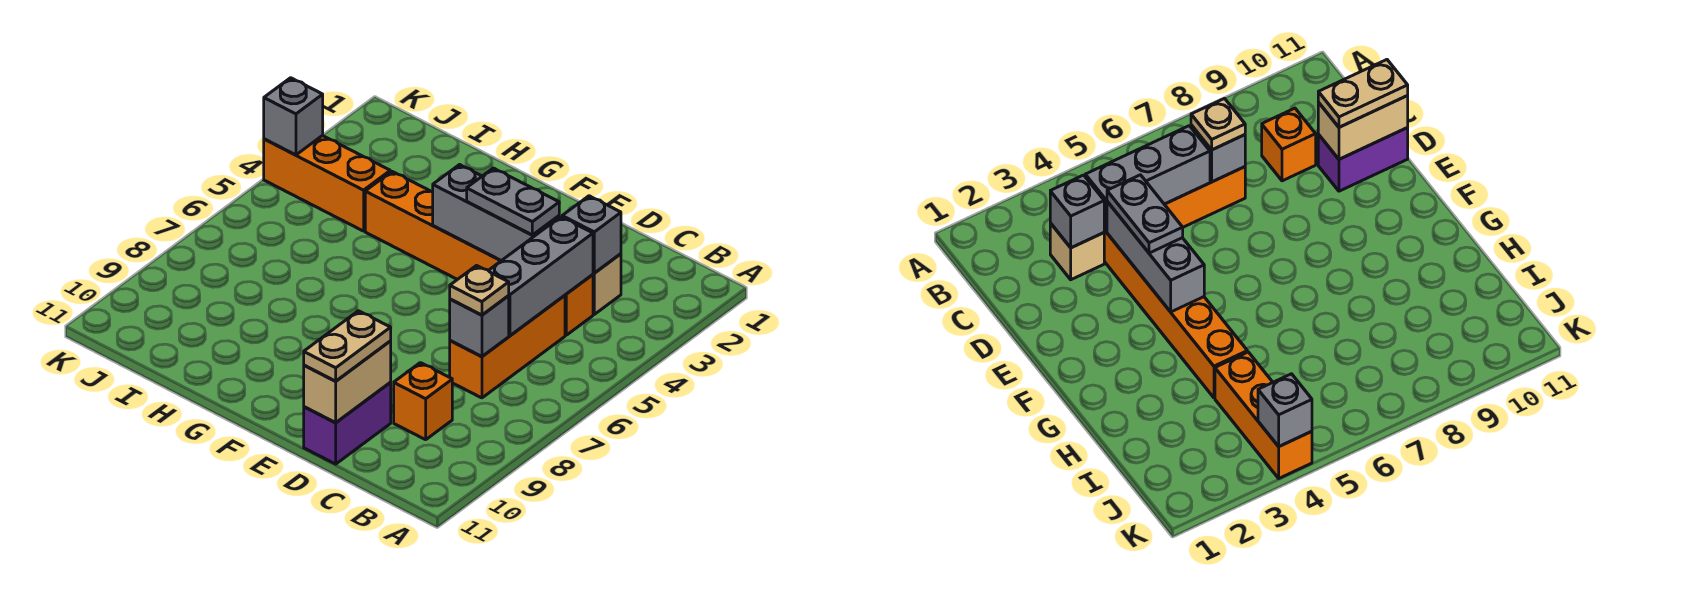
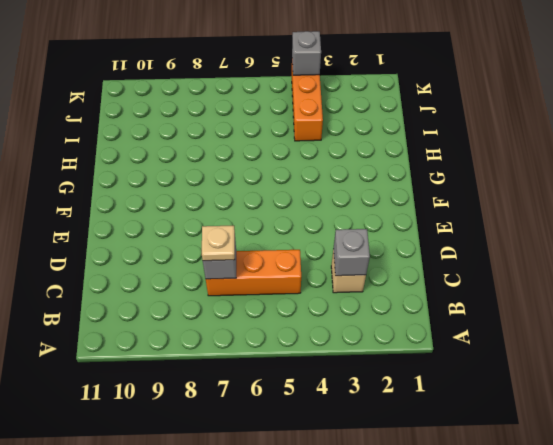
none -> orange brick C4:H4 level 1
none -> orange brick C9 level 1
none -> purple brick D10:D11 level 1

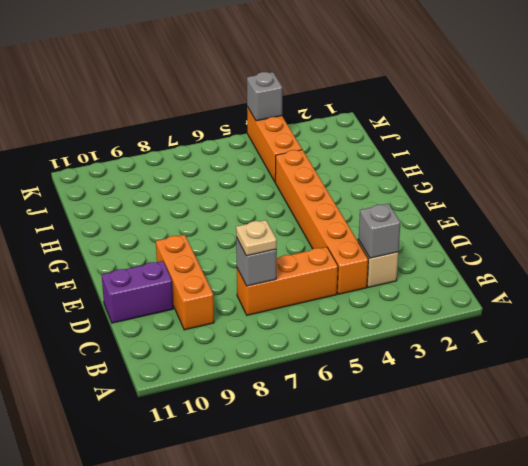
orange brick C9:E9 level 1 -> orange brick C9 level 1
none -> grey brick C4:C6 level 2
none -> grey brick D4:F4 level 2
none -> tan brick D10:D11 level 2

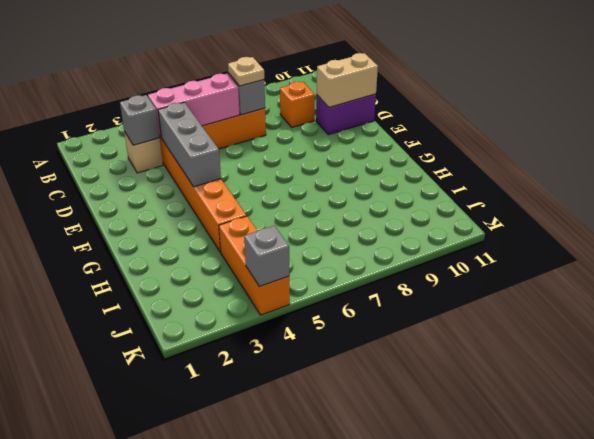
pink brick C4:C6 level 2 -> grey brick C4:C6 level 2
none -> grey plate D4:E4 level 3
none -> tan plate D10:D11 level 3

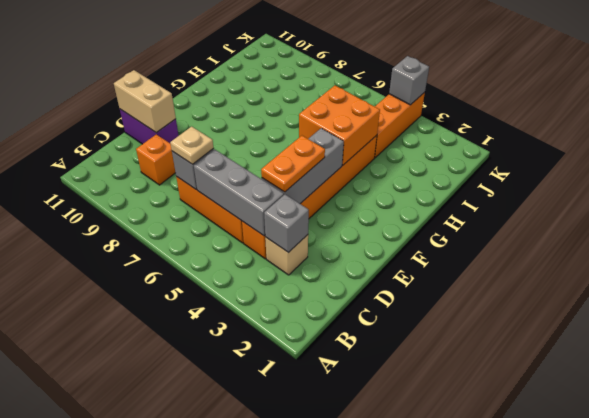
orange plate D4:E4 level 3 -> grey plate D4:E4 level 3
orange brick G4:H5 level 2 -> none
none -> tan plate D10:D11 level 3

